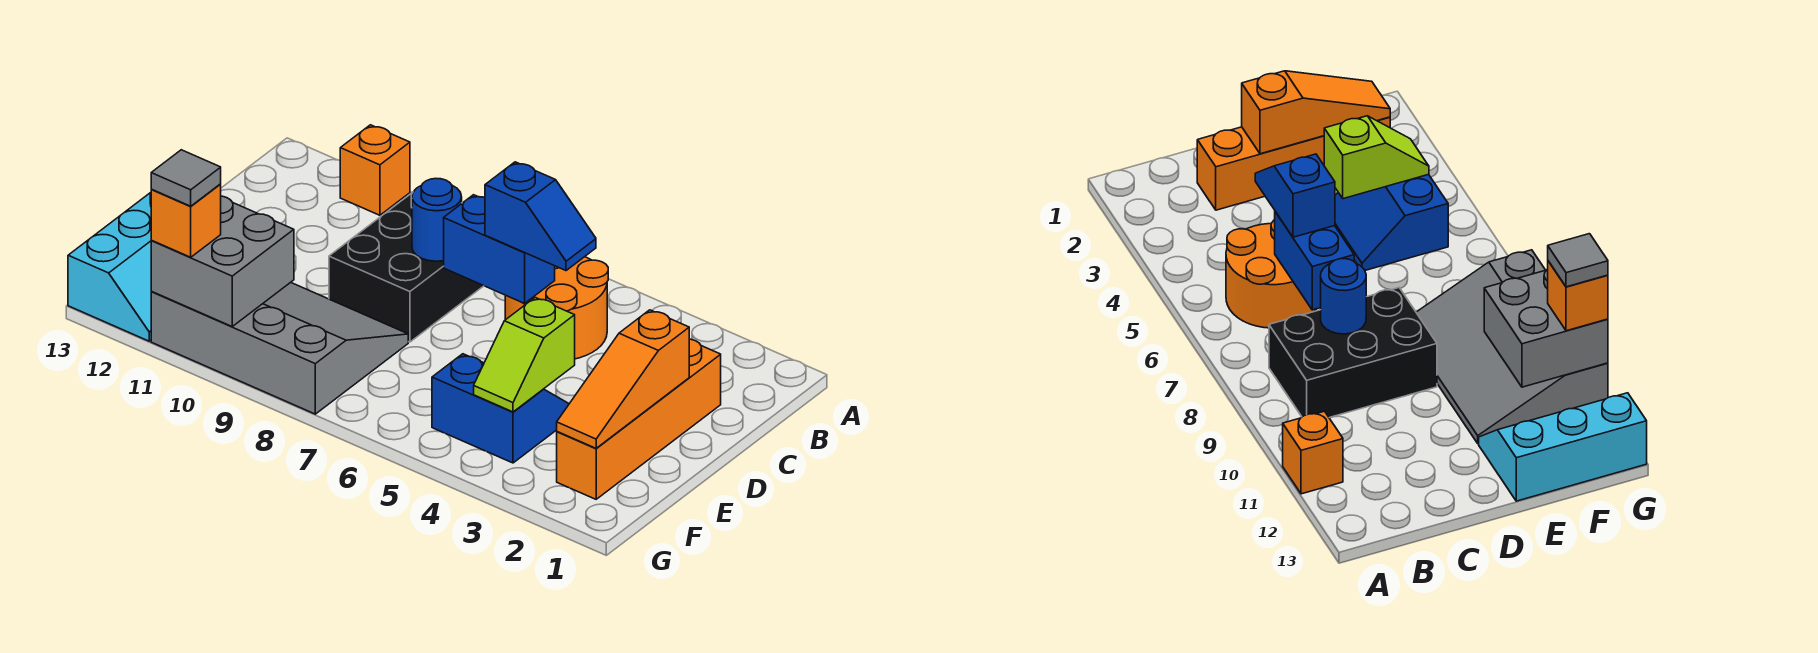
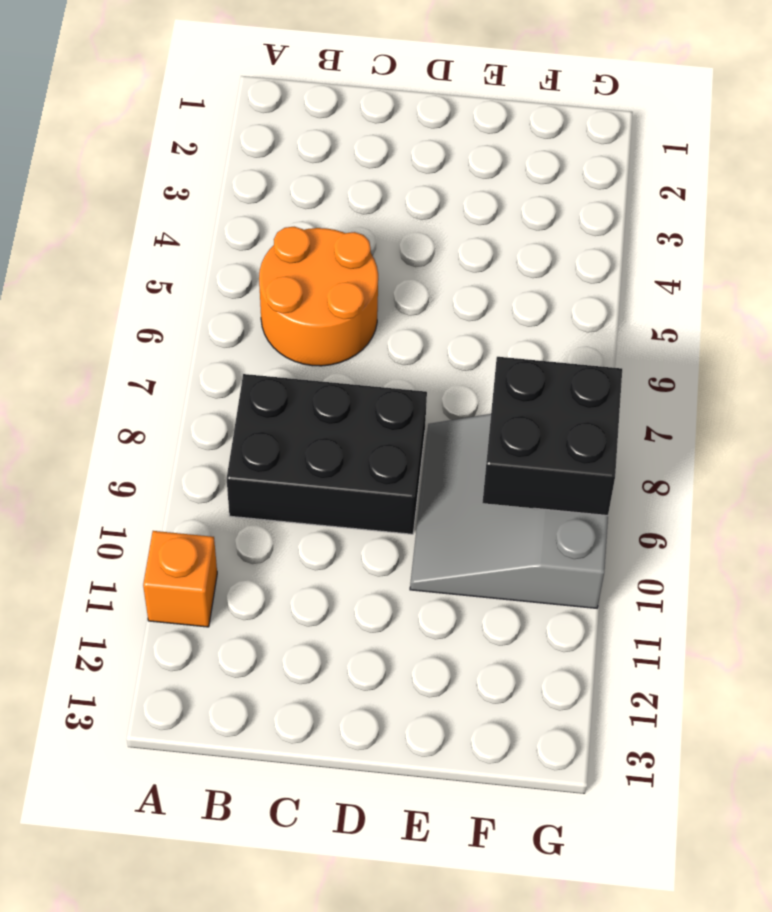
grey slope E8:G10 level 1 top G -> grey slope E8:G11 level 1 top G
black brick F8:G9 level 2 -> none
none -> orange brick C2:F2 level 1
none -> blue slope E4:F5 level 1 top F
none -> cyan slope E12:G13 level 1 top 13

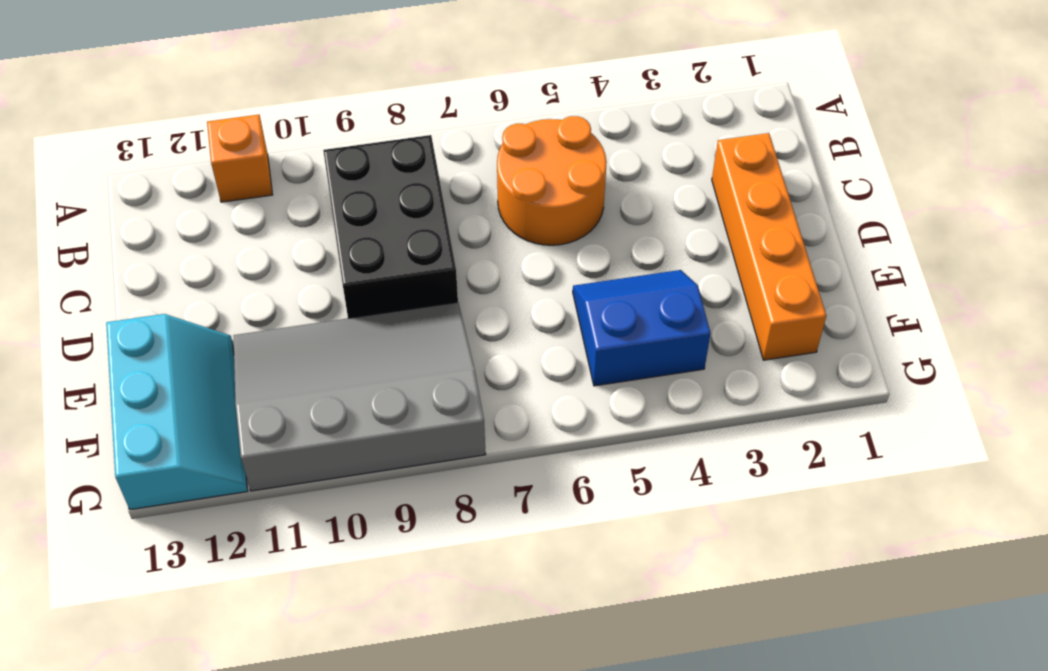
none -> blue brick C6:C7 level 2
none -> blue round brick C8 level 2
none -> orange slope D2:F2 level 2 top D

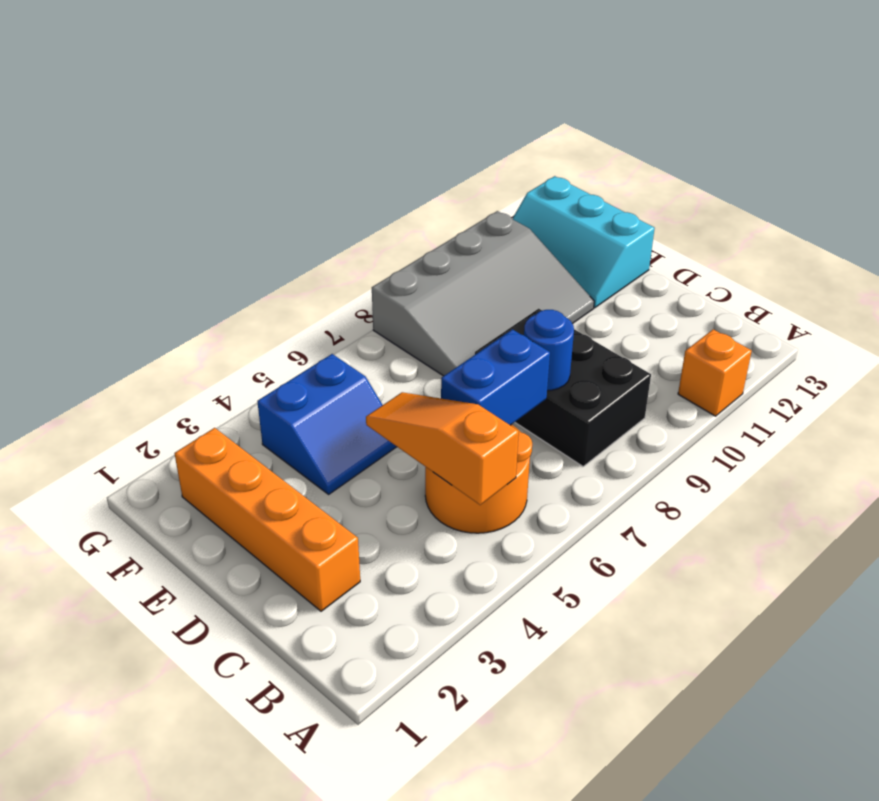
orange slope B5:D5 level 2 top B -> orange slope D2:F2 level 2 top D
none -> lime slope E4:F4 level 2 top E
none -> grey brick F10:G11 level 2
none -> blue slope C5:C6 level 3 top 6

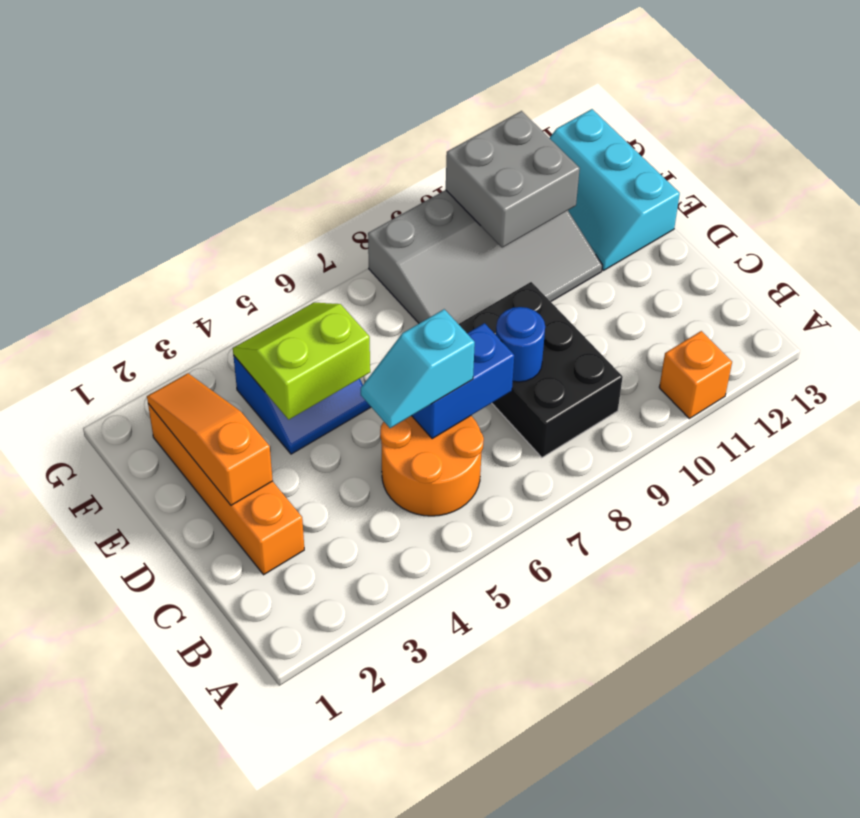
cyan slope C5:C6 level 3 top 6 -> blue slope C5:C6 level 3 top 6
lime slope E4:F5 level 2 top E -> lime slope E4:F4 level 2 top E
none -> orange brick G11 level 3
none -> grey tile G11 level 4

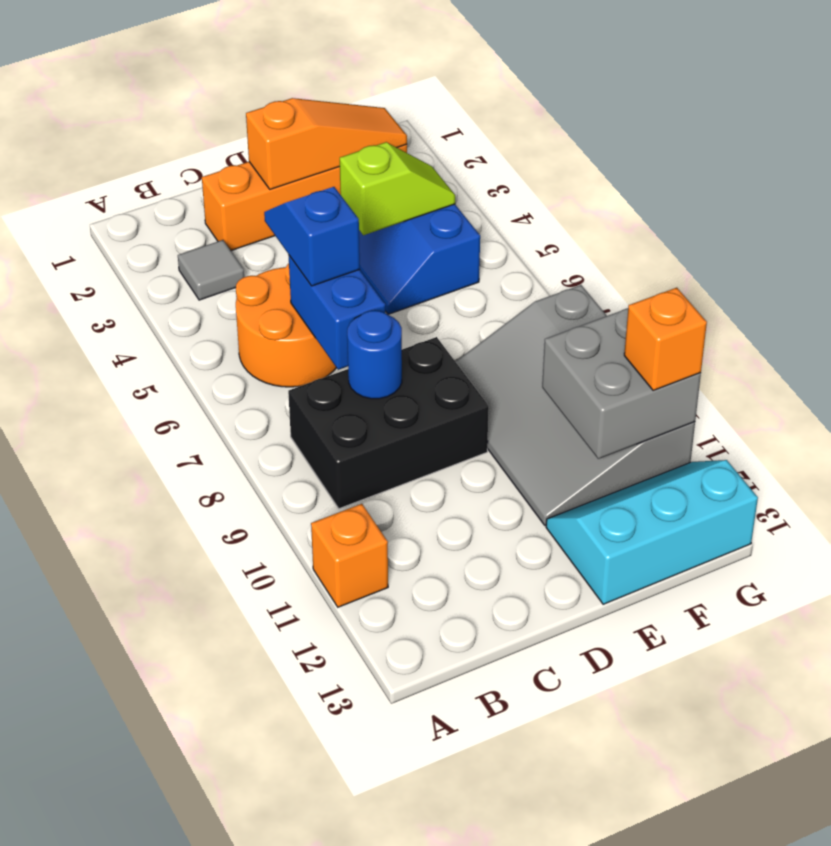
grey tile B3 level 1 -> grey tile G11 level 4

